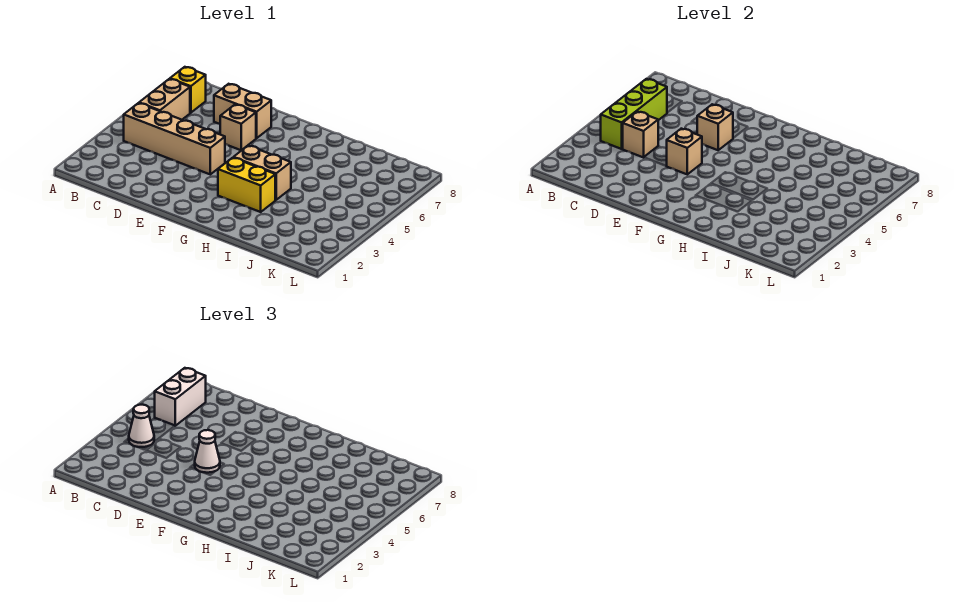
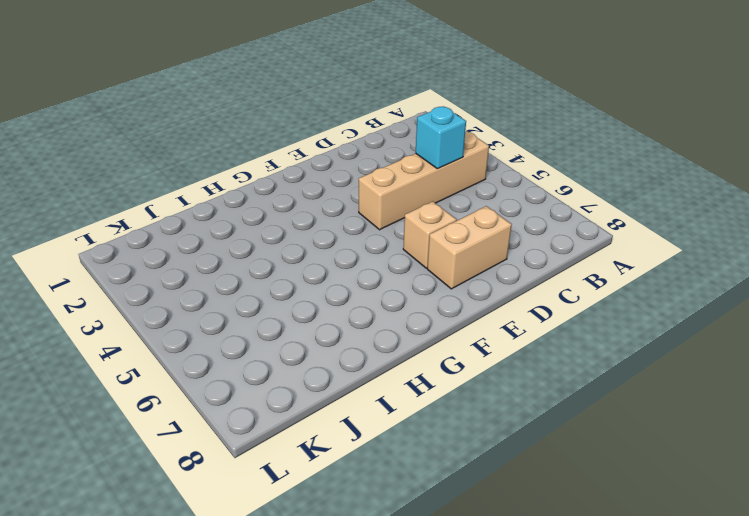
cyan brick C4 level 2 -> tan brick C4 level 2
none -> tan brick B5:B6 level 1
none -> yellow brick B7 level 1
none -> yellow brick G3:H3 level 1

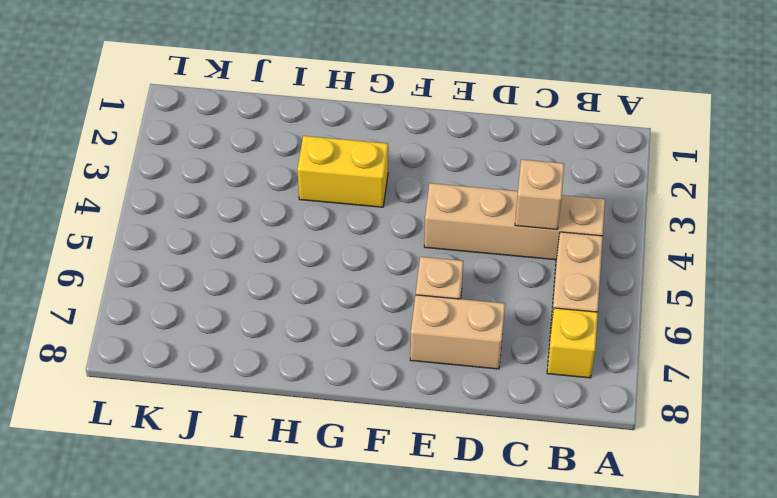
none -> tan brick G4:H4 level 1
none -> lime brick B4:B6 level 2
none -> tan brick E4 level 2

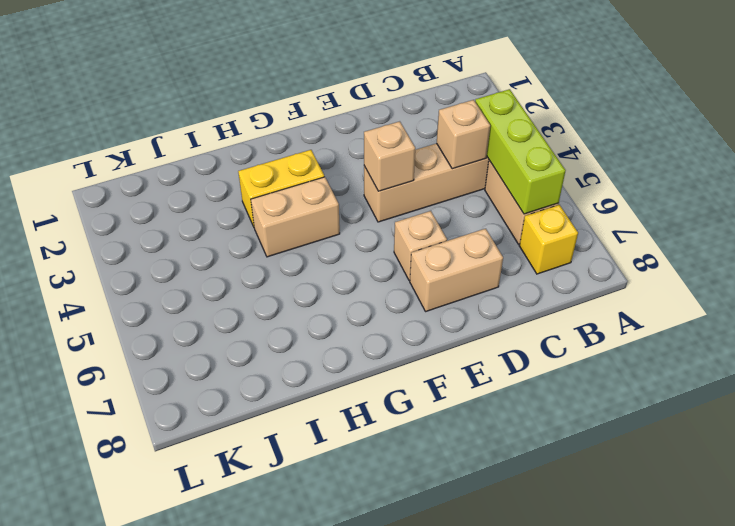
none -> tan brick E6 level 2
none -> white cone B4 level 3
none -> white brick B6:B7 level 3

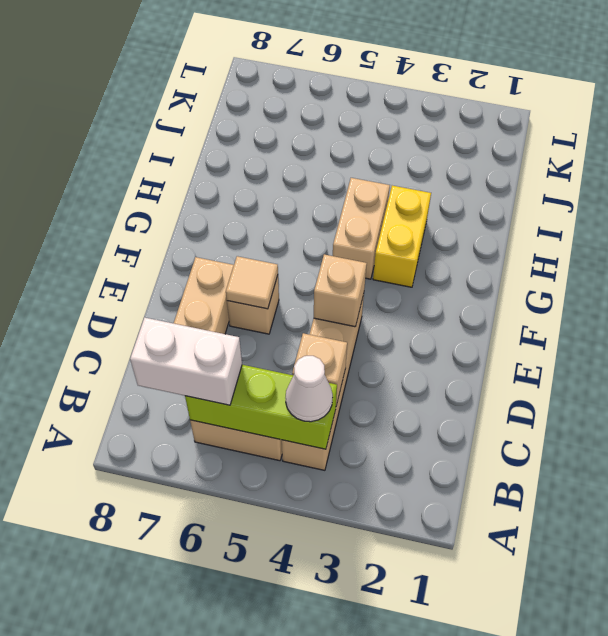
tan tile E6 level 2 -> tan brick E6 level 2
none -> yellow brick B7 level 1
none -> white cone E4 level 3

